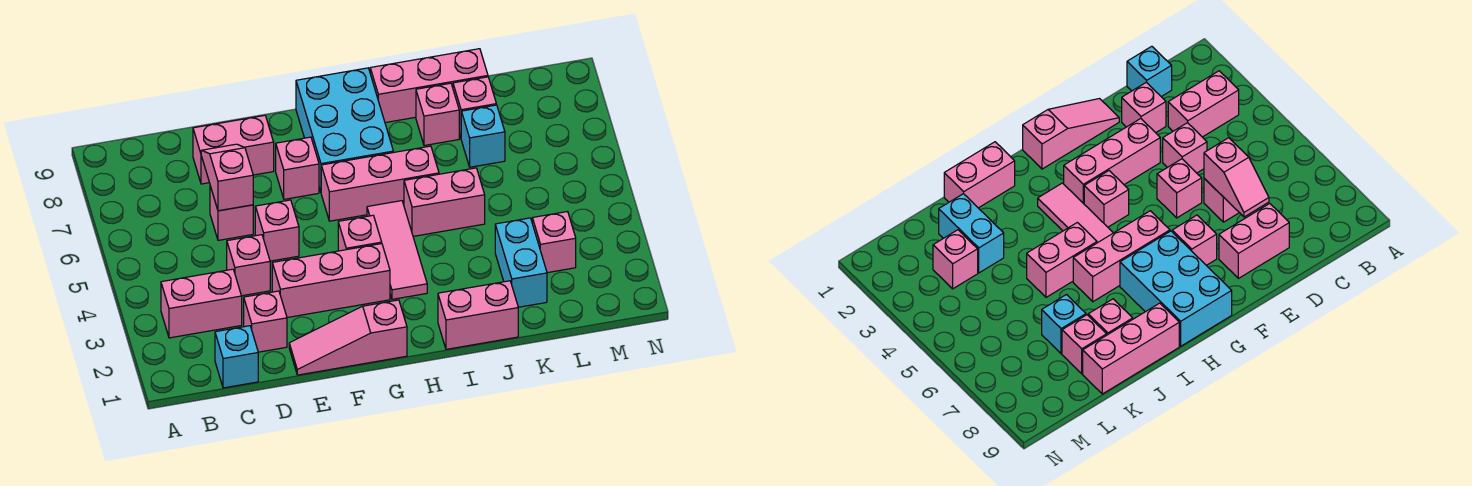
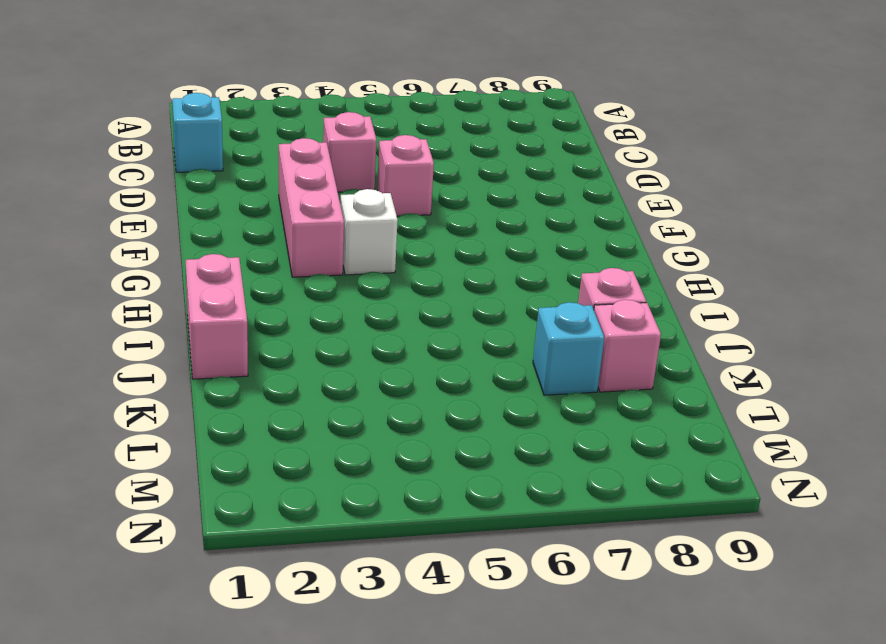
white brick G4 level 1 -> pink brick G4 level 1
none -> pink brick B3:C3 level 1
none -> pink brick D2 level 1
none -> pink brick D6 level 1

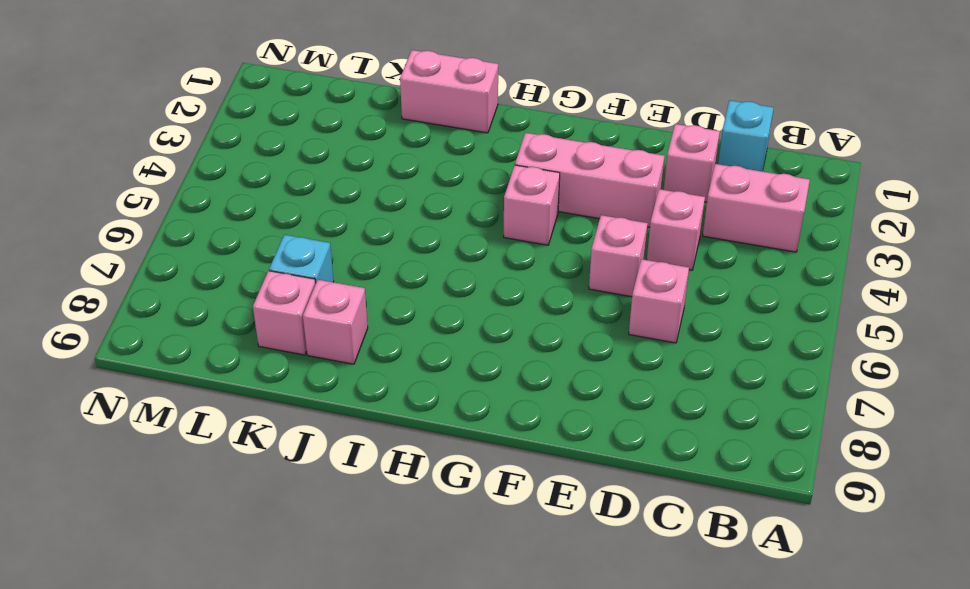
none -> pink brick D8:E8 level 1
none -> pink slope E1:G1 level 1 top G
none -> pink brick F7 level 1

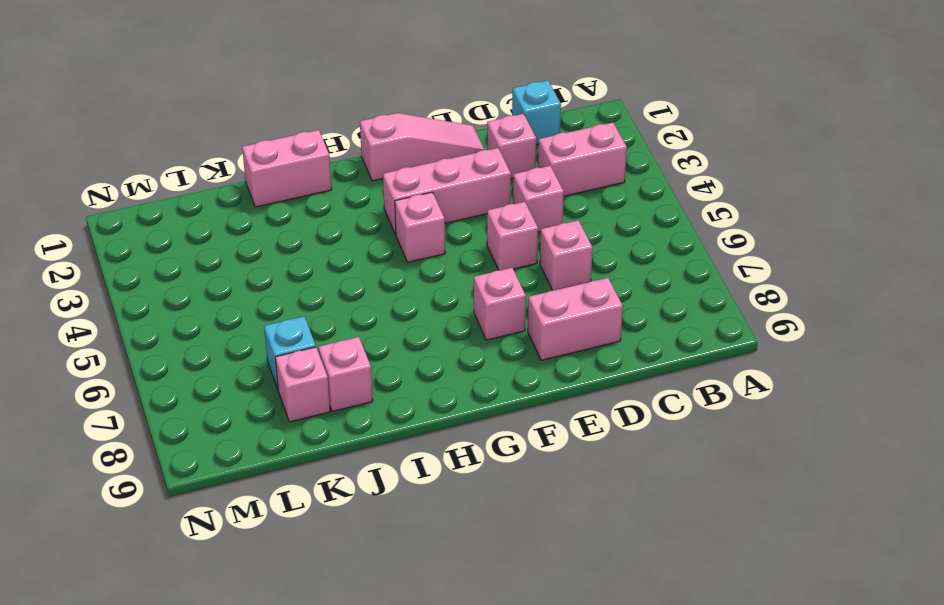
none -> pink brick G6:I6 level 1
none -> cyan brick G7:H9 level 1
none -> pink tile H3:H5 level 1

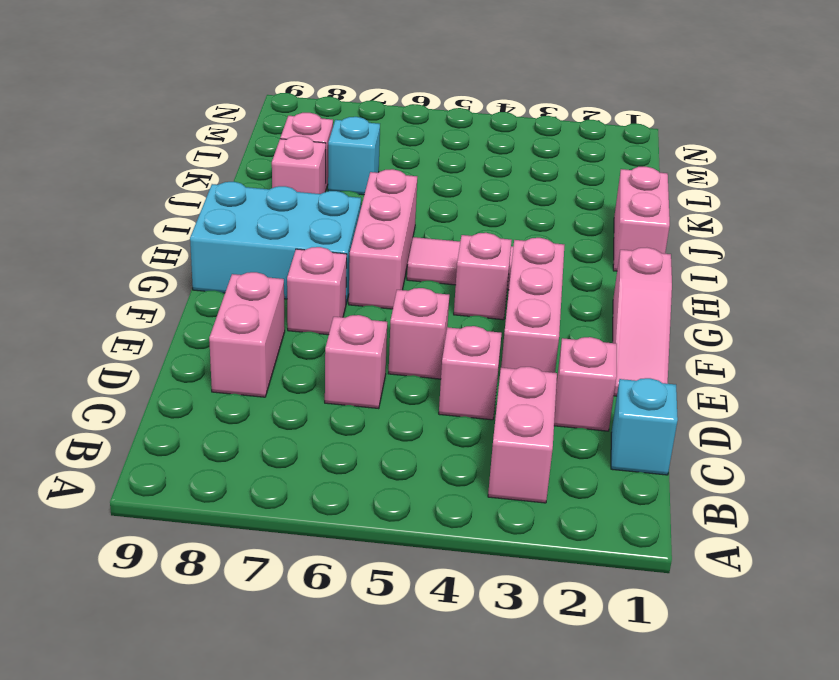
none -> pink brick I5:J5 level 1
none -> pink brick I9:K9 level 1
none -> cyan brick K2:K3 level 1

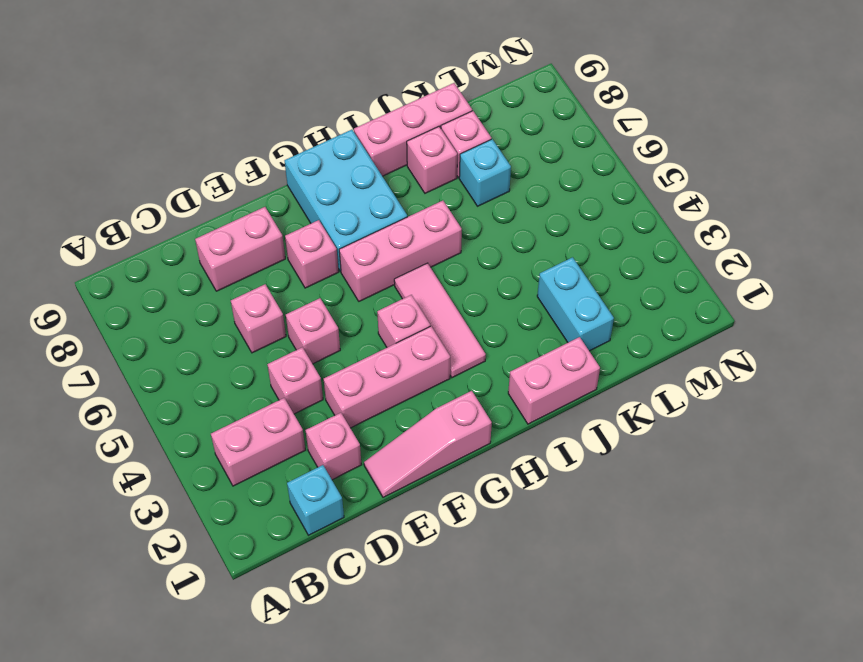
none -> pink brick I5:J5 level 1
none -> pink brick L3 level 1
none -> pink slope D6:D7 level 2 top 6

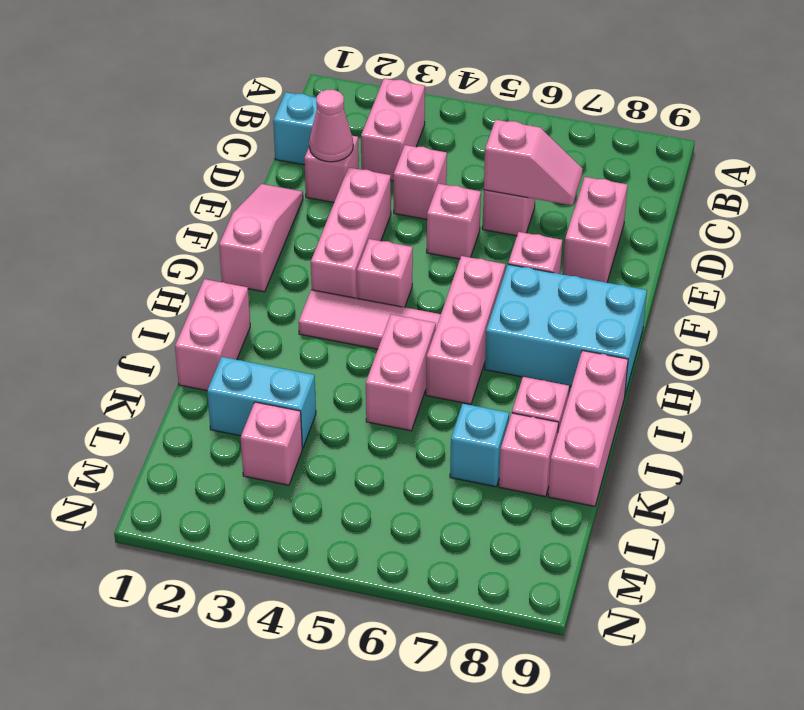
pink cone D2 level 2 -> none

